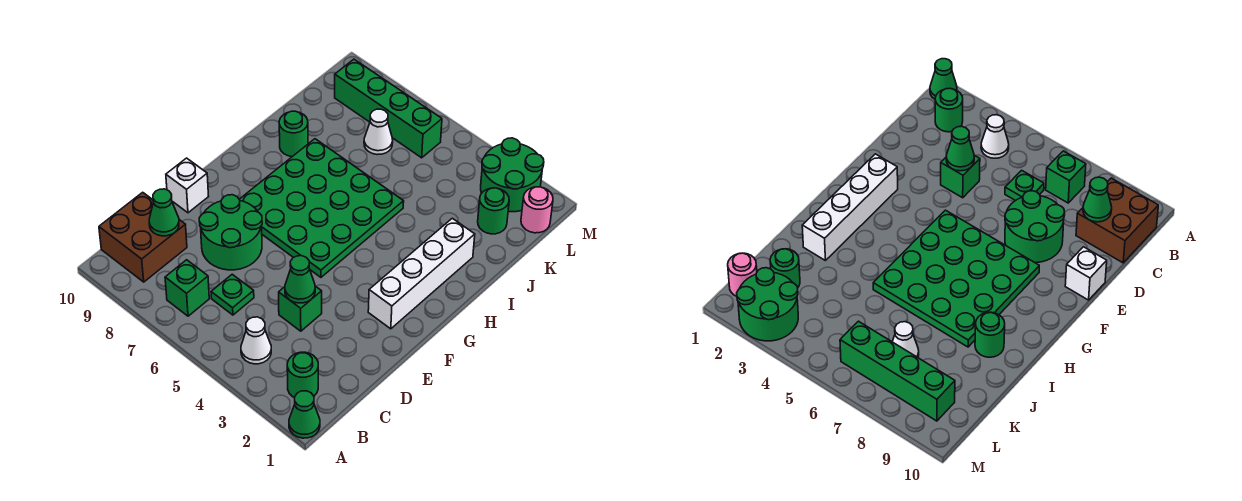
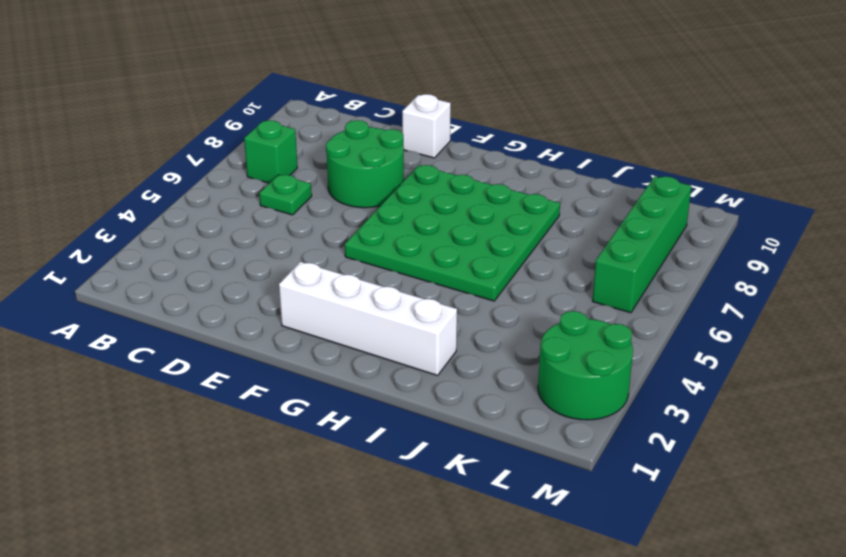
none -> green cone A1 level 1
none -> green round brick B2 level 1
none -> white cone B4 level 1

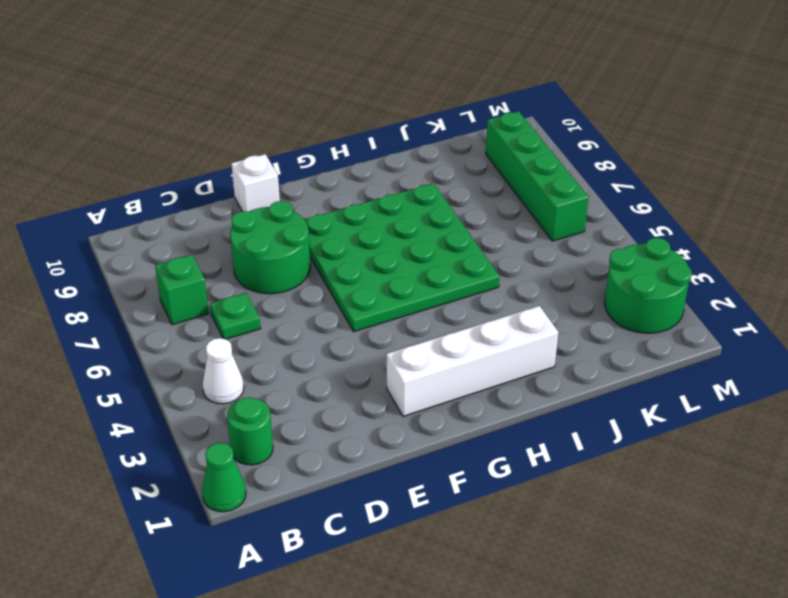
none -> brown brick B9:C10 level 1
none -> green brick D4 level 1
none -> green round brick I9 level 1

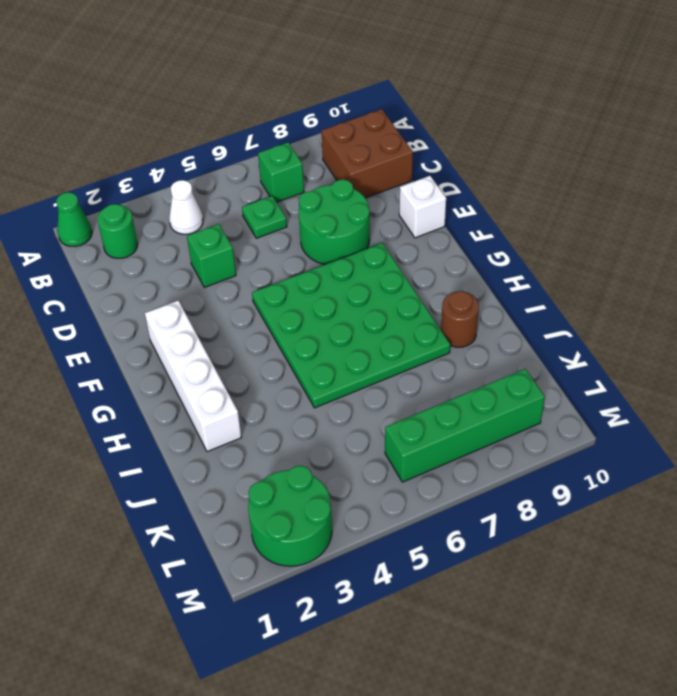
brown round brick I9 level 1 -> green round brick I9 level 1
none -> green round brick K2 level 1
none -> white cone K7 level 1
none -> pink round brick L1 level 1

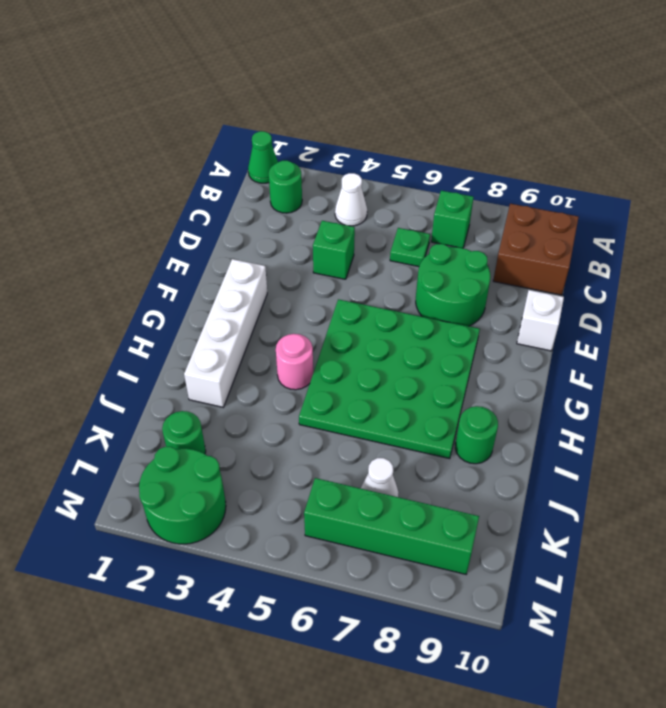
pink round brick H4 level 1 -> pink round brick L1 level 1
none -> green cone C9 level 2
none -> green cone D4 level 2

